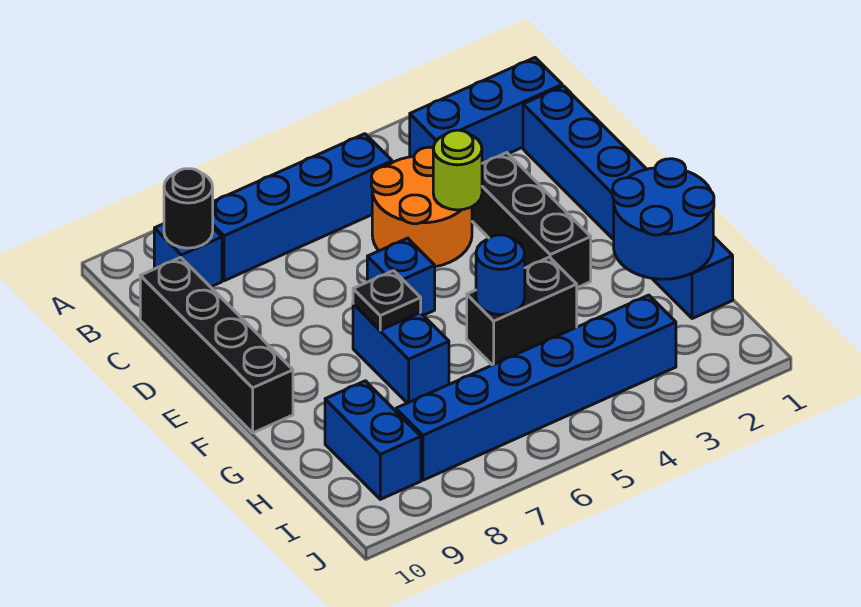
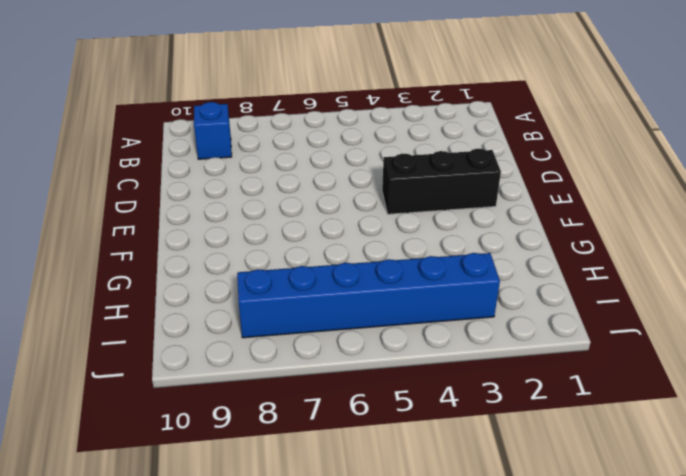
black brick E2:E4 level 1 -> black brick D3:F3 level 1
none -> blue brick B1:B3 level 1
none -> blue brick B5:B8 level 1
none -> blue brick C1:H1 level 1

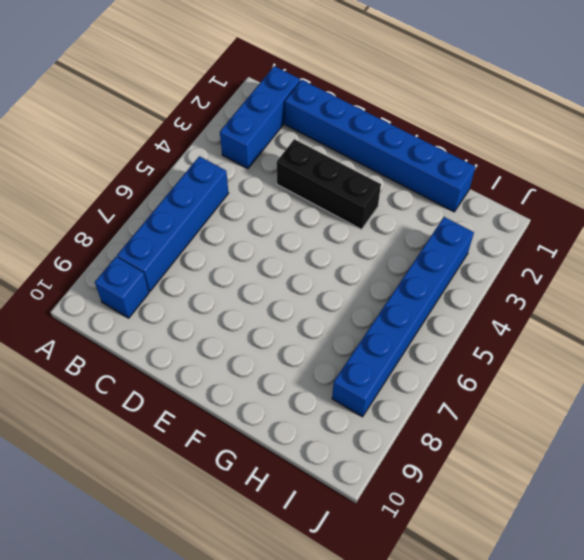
none -> orange round brick C4:D5 level 1
none -> black brick C10:F10 level 1
none -> blue brick E6 level 1

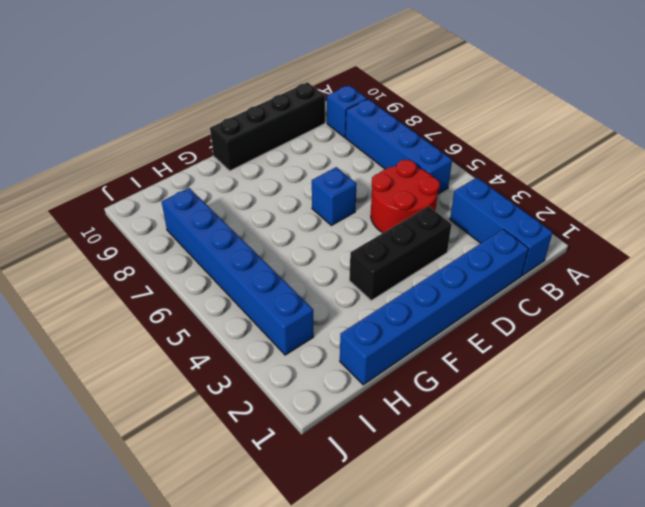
red round brick C4:D5 level 1 -> orange round brick C4:D5 level 1
none -> blue brick F7:G7 level 1
none -> black brick G4:G5 level 1
none -> blue brick H9:I9 level 1

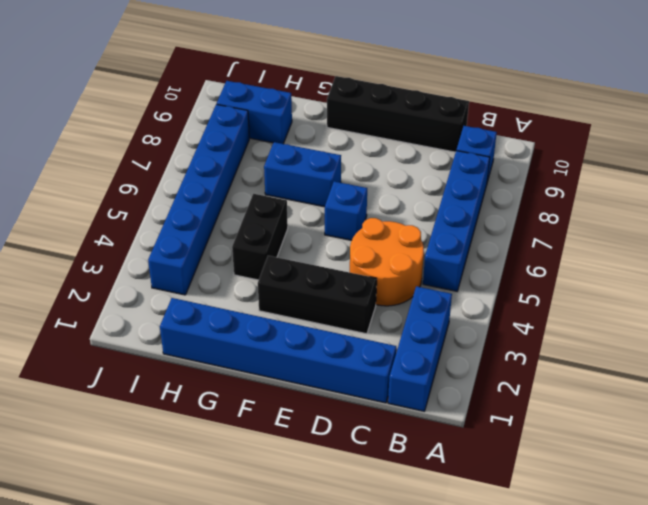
none -> black round brick B9 level 2
none -> lime round brick D4 level 2
none -> black plate F7 level 2

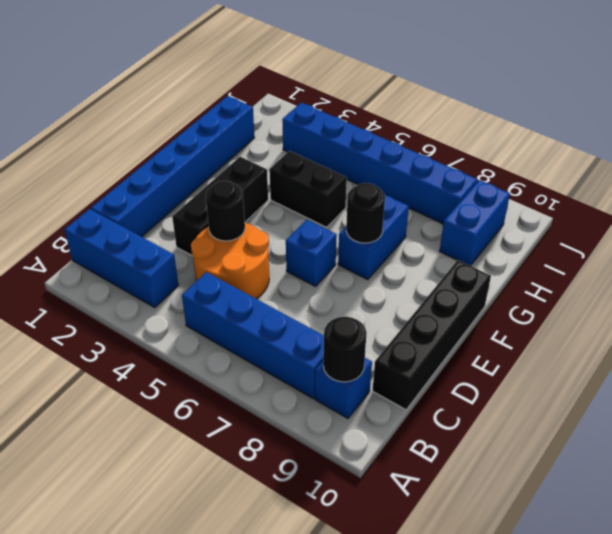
black round brick D4 level 2 -> lime round brick D4 level 2
black round brick F7 level 2 -> black plate F7 level 2
none -> blue round brick G1:H2 level 2
none -> blue round brick G5 level 2

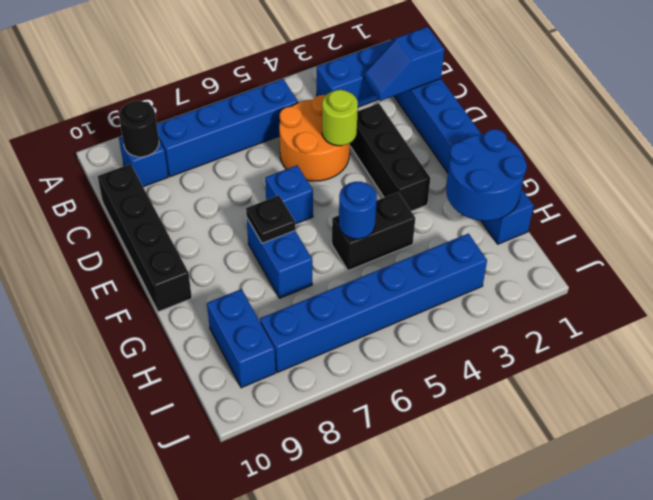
blue slope C1:C2 level 2 top 1 -> none

